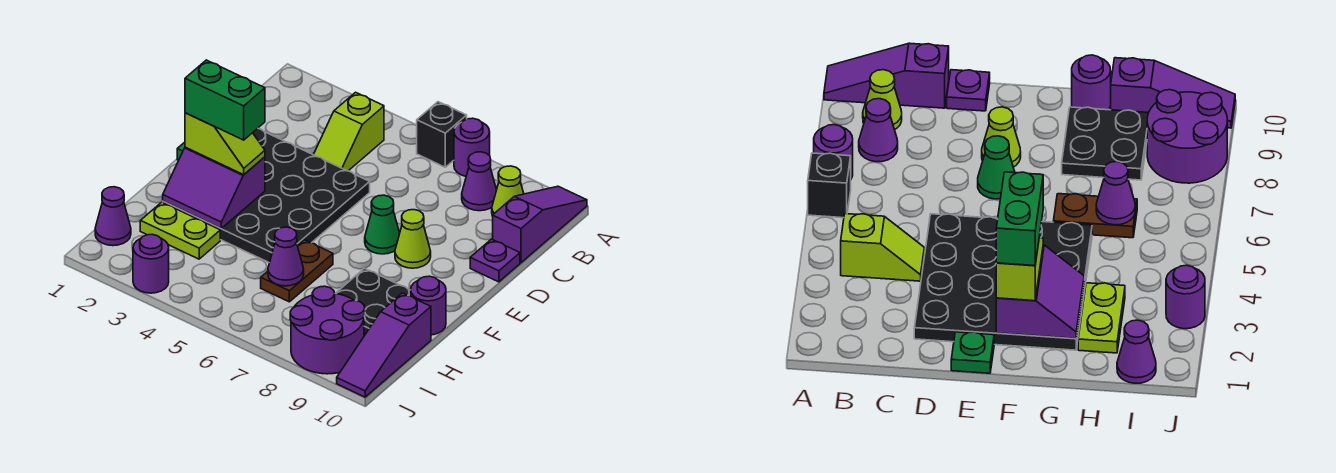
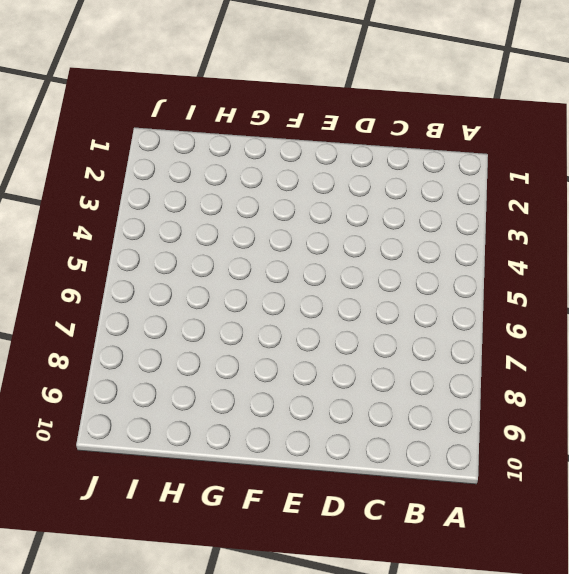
none -> black brick A6 level 1
none -> purple round brick A7 level 1
none -> purple slope A10:C10 level 1 top C

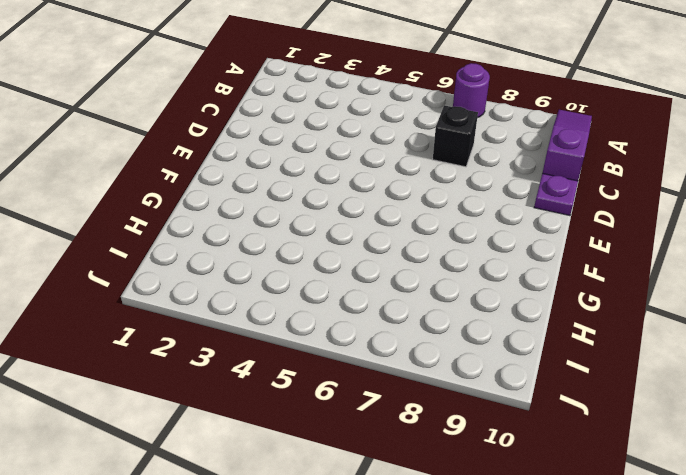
black brick C7 level 1 -> black brick A6 level 1
none -> lime slope B4:C4 level 1 top B
none -> purple cone B8 level 1
none -> lime cone B9 level 1

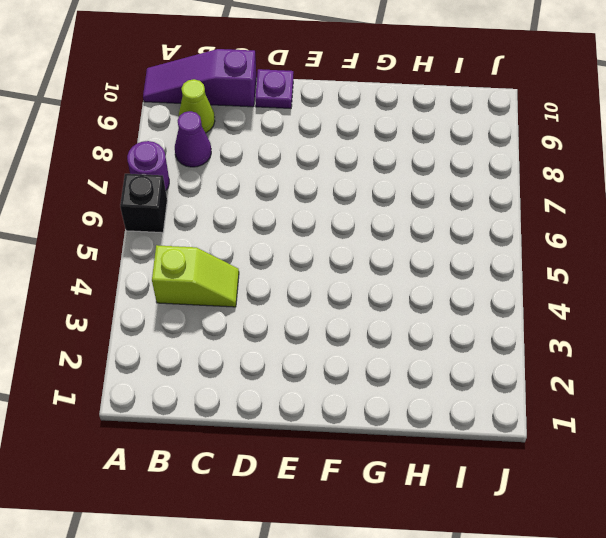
none -> black plate D2:G5 level 1
none -> green plate E1 level 1
none -> green cone E7 level 1

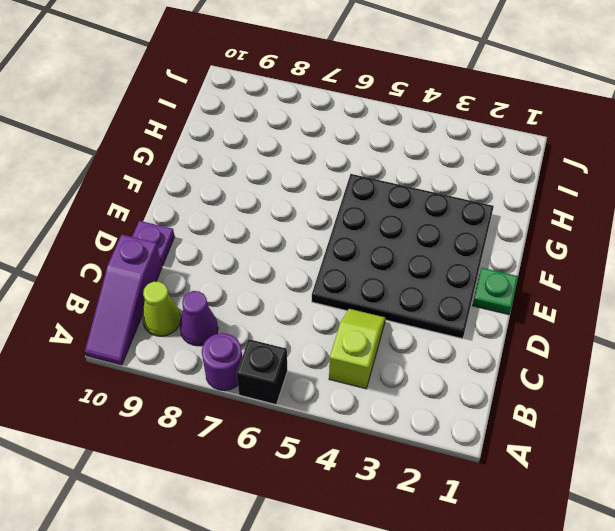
none -> green cone E7 level 1
none -> lime cone E8 level 1
none -> brown plate G6:H6 level 1

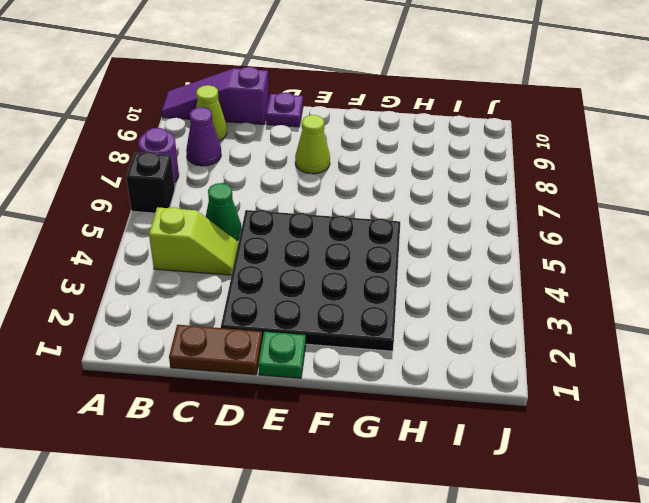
brown plate C1:D1 level 1 -> brown plate G6:H6 level 1
green cone C5 level 1 -> green cone E7 level 1
none -> black plate G8:H9 level 1
none -> purple round brick G10 level 1
none -> lime plate H2:H3 level 1

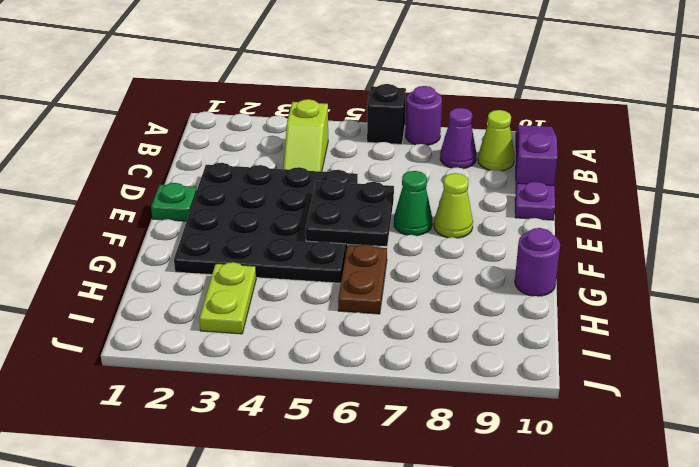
black plate E5:F6 level 2 -> black plate G8:H9 level 1
lime plate H3:I3 level 1 -> lime plate H2:H3 level 1
none -> purple slope H10:J10 level 1 top H
none -> purple cone I1 level 1
none -> purple round brick I8:J9 level 1

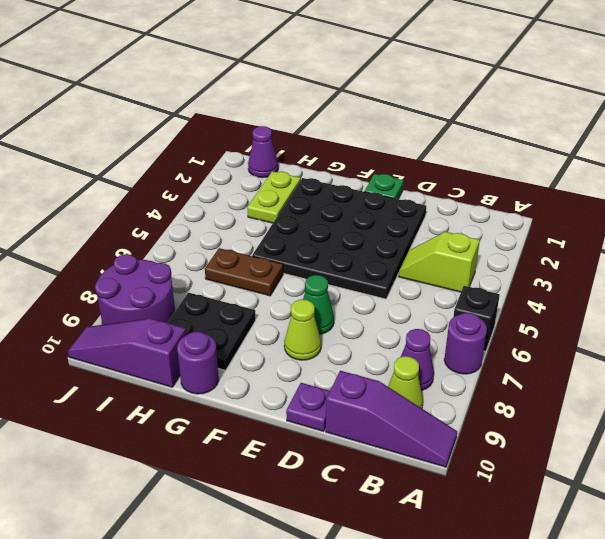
none -> purple round brick J3 level 1
none -> purple slope F2:G3 level 2 top F
none -> purple cone H6 level 2

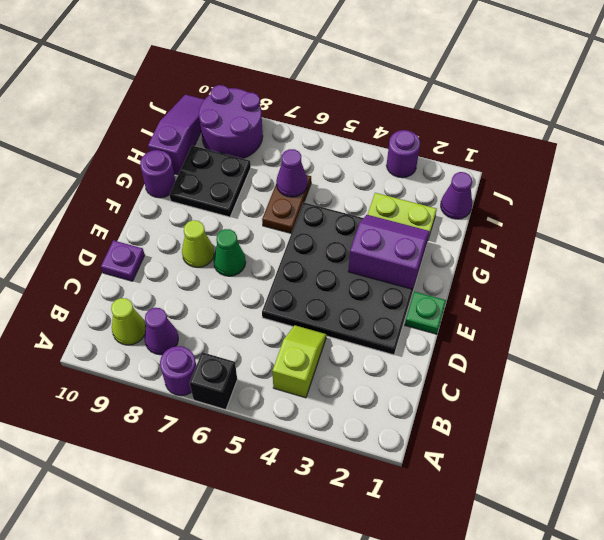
none -> purple slope A10:C10 level 1 top C
none -> lime slope F2:F3 level 3 top 2
none -> green brick F2:F3 level 4

